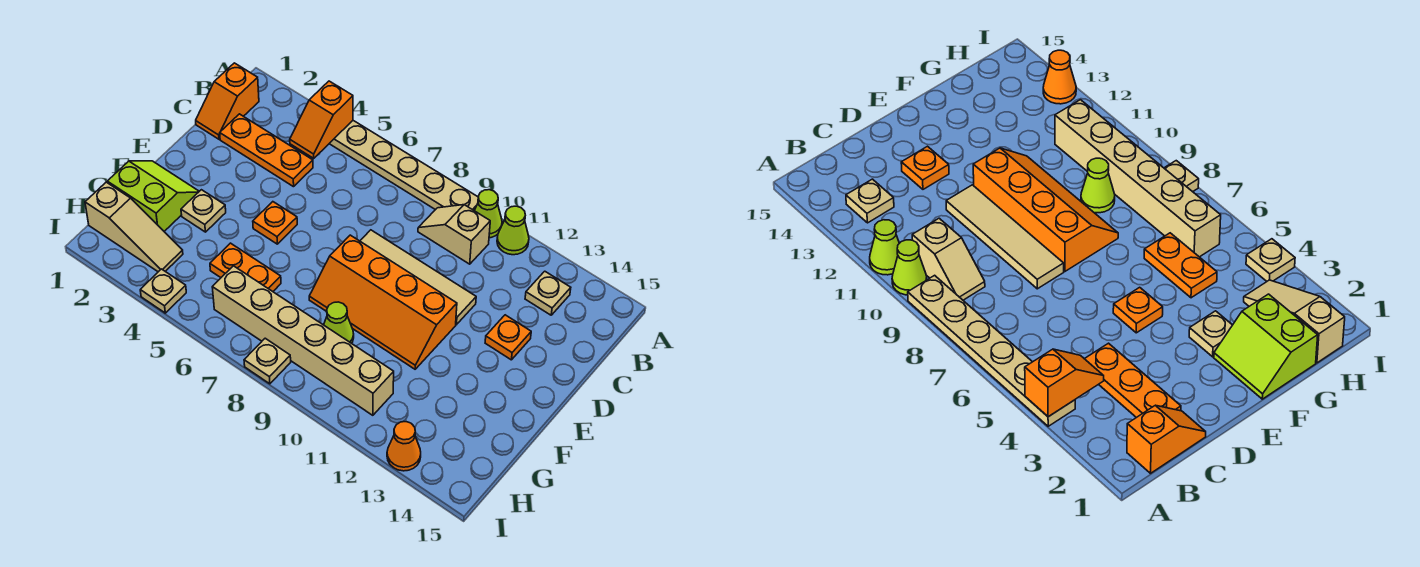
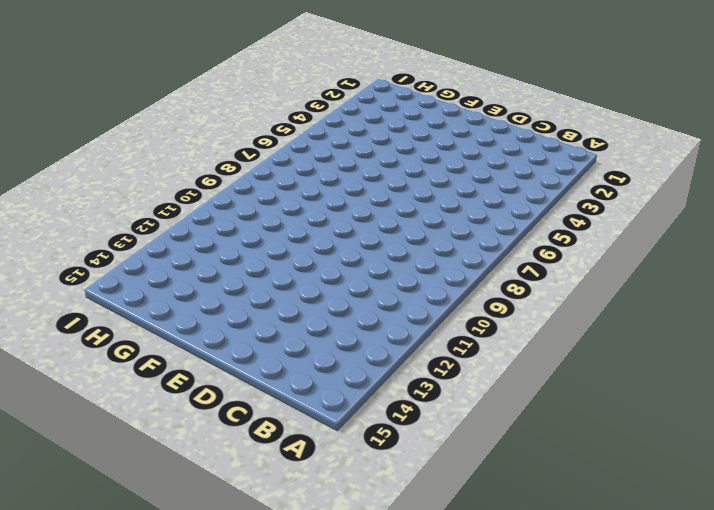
none -> tan plate A4:A9 level 1
none -> lime cone A10 level 1
none -> lime cone A11 level 1

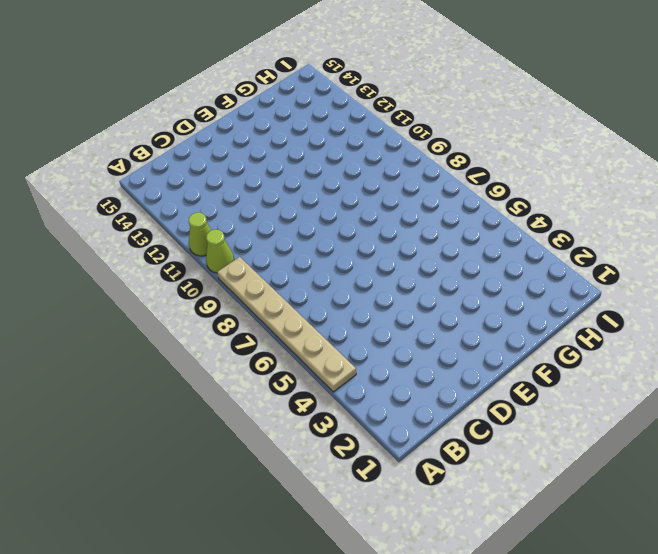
none -> orange slope B1:C1 level 1 top B
none -> tan slope B9:B10 level 1 top 10
none -> tan plate B13 level 1

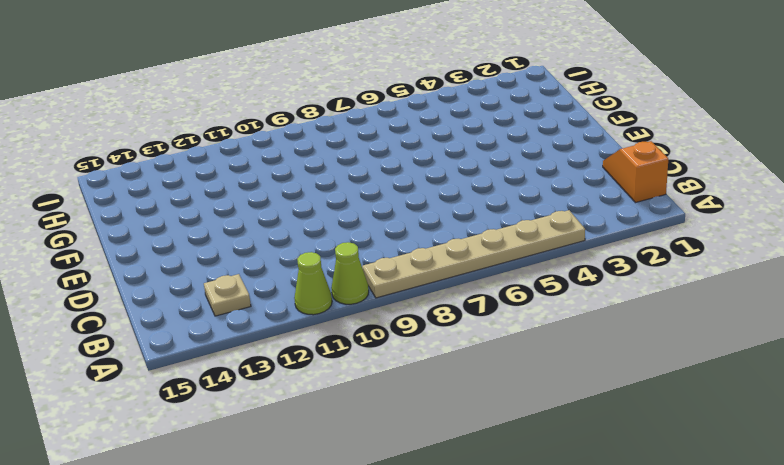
none -> tan slope B9:B10 level 1 top 10
none -> orange plate C2:C4 level 1
none -> tan tile D8:D11 level 1

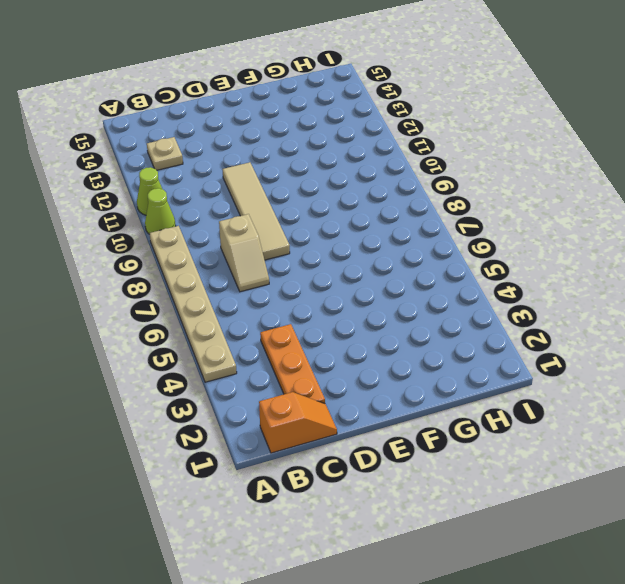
tan slope C7:C8 level 1 top 8 -> tan slope B9:B10 level 1 top 10
none -> orange plate D13 level 1
none -> orange plate E5 level 1
none -> orange slope E8:F11 level 1 top E

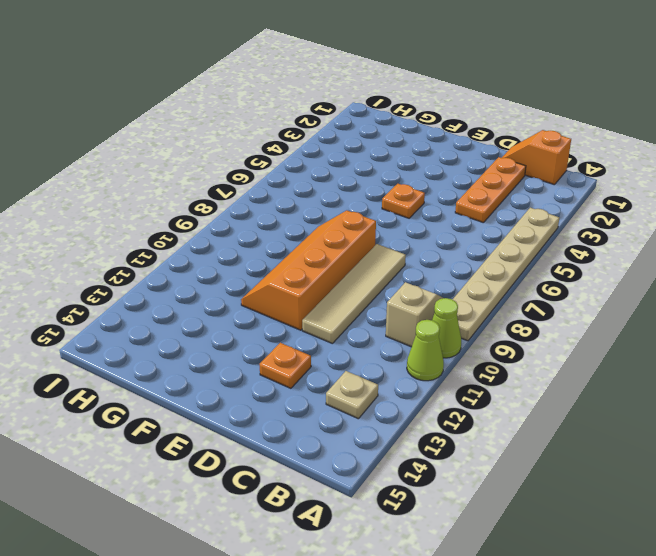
none -> lime slope F1:G2 level 1 top G
none -> tan plate F3 level 1
none -> orange plate G5:G6 level 1

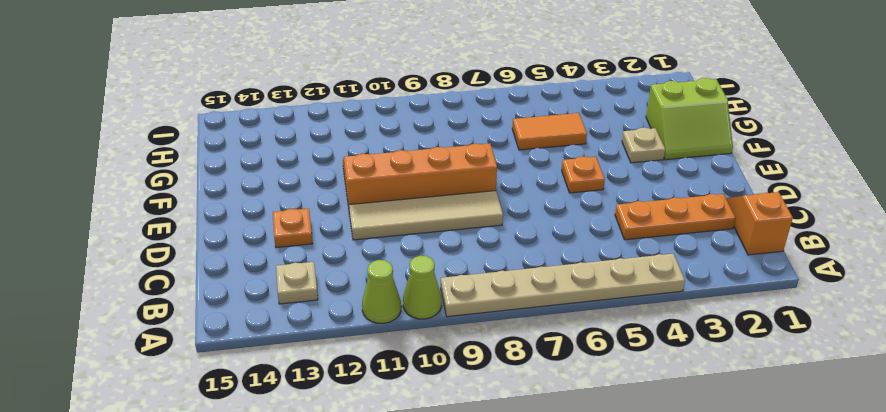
orange tile G5:G6 level 1 -> orange plate G5:G6 level 1
none -> tan slope B9:B10 level 1 top 10
none -> lime cone G9 level 1
none -> tan slope H1:H3 level 1 top 1

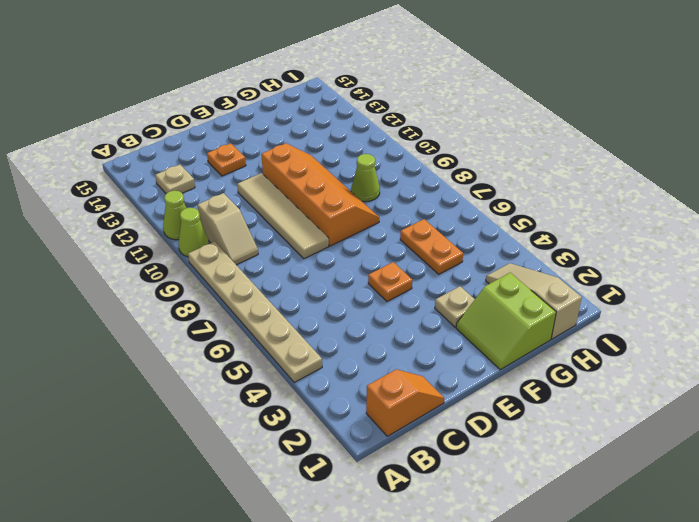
none -> orange plate C2:C4 level 1
none -> tan brick H6:H11 level 1
none -> tan plate I4 level 1

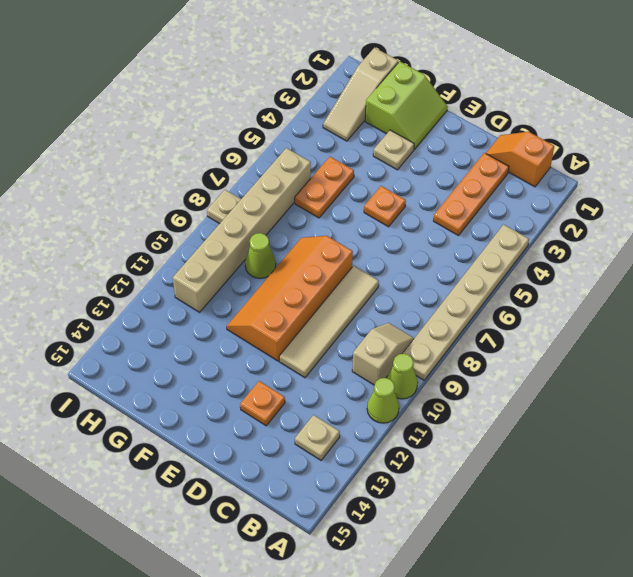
none -> tan plate I4 level 1
none -> orange cone I13 level 1
none -> orange slope A4:B4 level 2 top A

